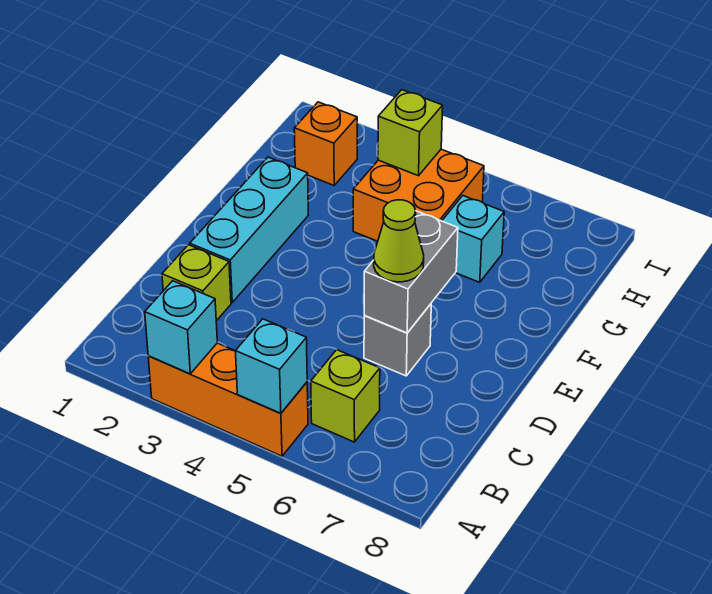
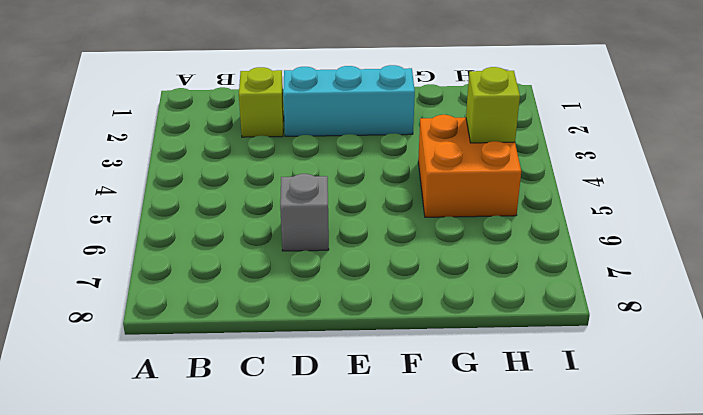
none -> orange brick A3:A5 level 1
none -> lime brick B6 level 1
none -> cyan brick G6 level 1

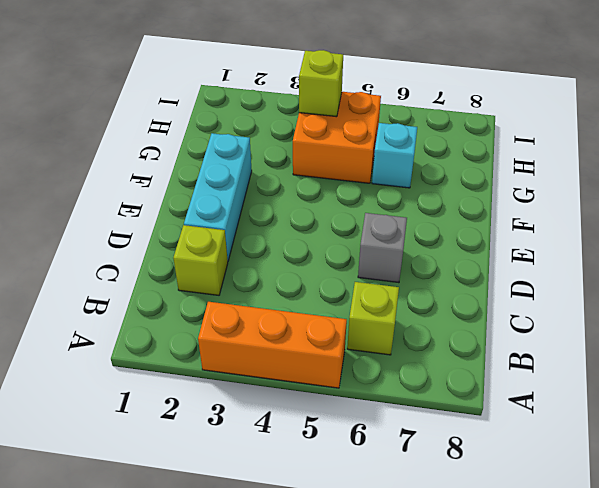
none -> orange brick H2 level 1
none -> cyan brick A3 level 2
none -> cyan brick A5 level 2

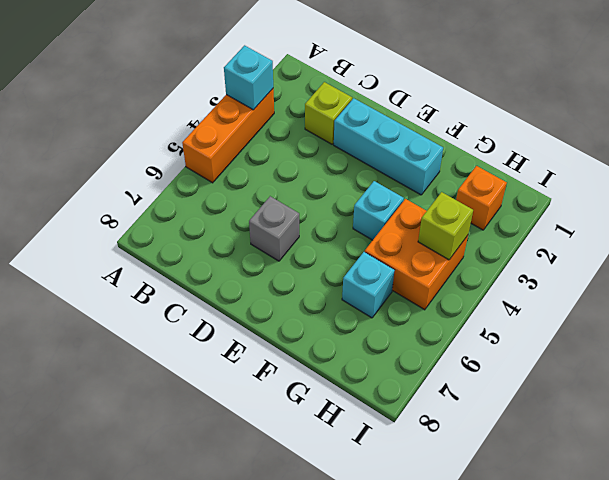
cyan brick F4 level 1 -> cyan brick A5 level 2
none -> lime brick B6 level 1
none -> grey brick D6:E6 level 2
none -> lime cone D6 level 3

